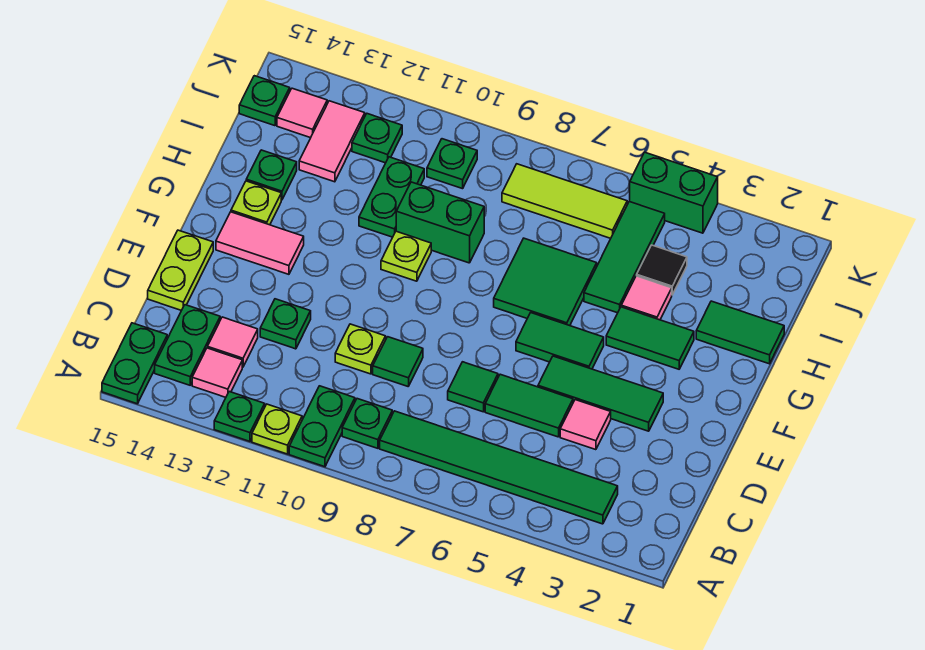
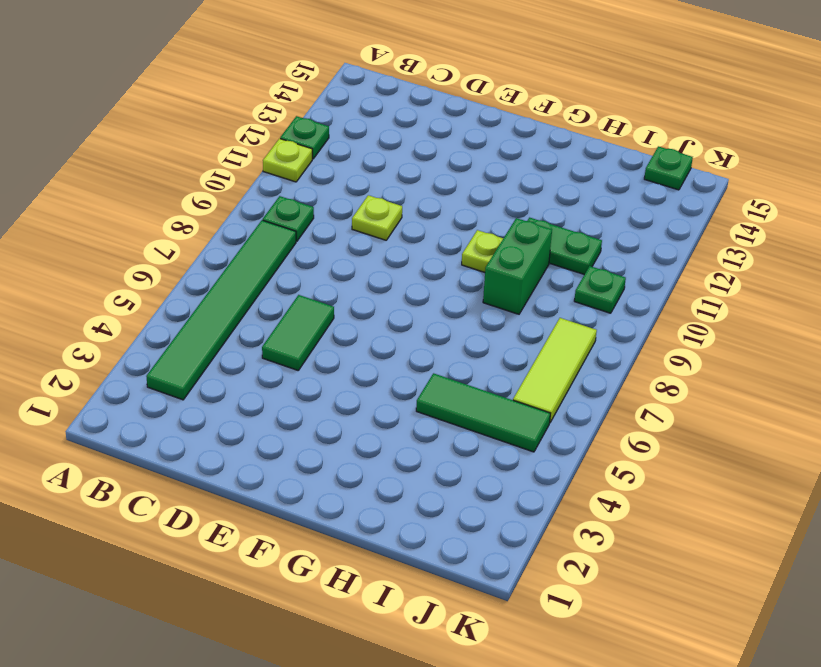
none -> green plate A10:B10 level 1
none -> green plate A15:B15 level 1
none -> pink tile B13 level 1
none -> green plate B14:C14 level 1

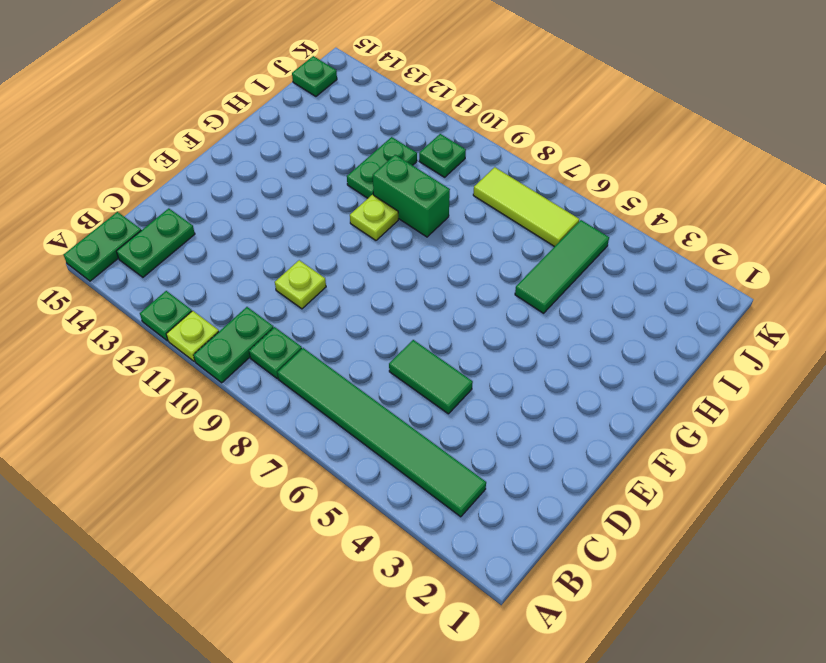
none -> pink tile B13 level 1
none -> pink tile C13 level 1
none -> pink tile D4 level 1
none -> green tile D7 level 1

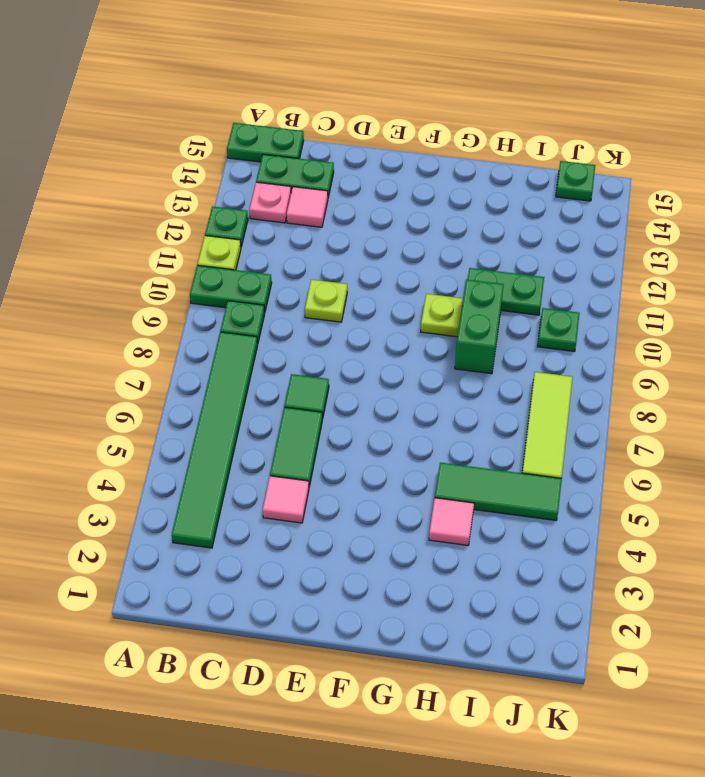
pink plate B13 level 1 -> pink tile B13 level 1
none -> green tile D9 level 1
none -> green plate D12 level 1
none -> lime plate D15:E15 level 1
none -> green tile E3:E5 level 1

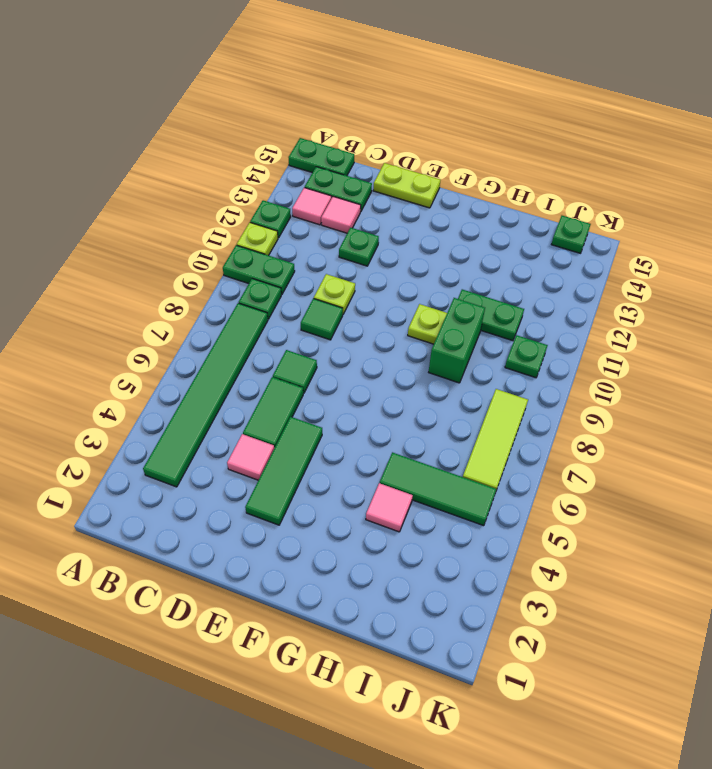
none -> green tile F5:F6 level 1
none -> pink tile F13:F14 level 1
none -> green tile G3:G4 level 1
none -> green tile G6:H7 level 1

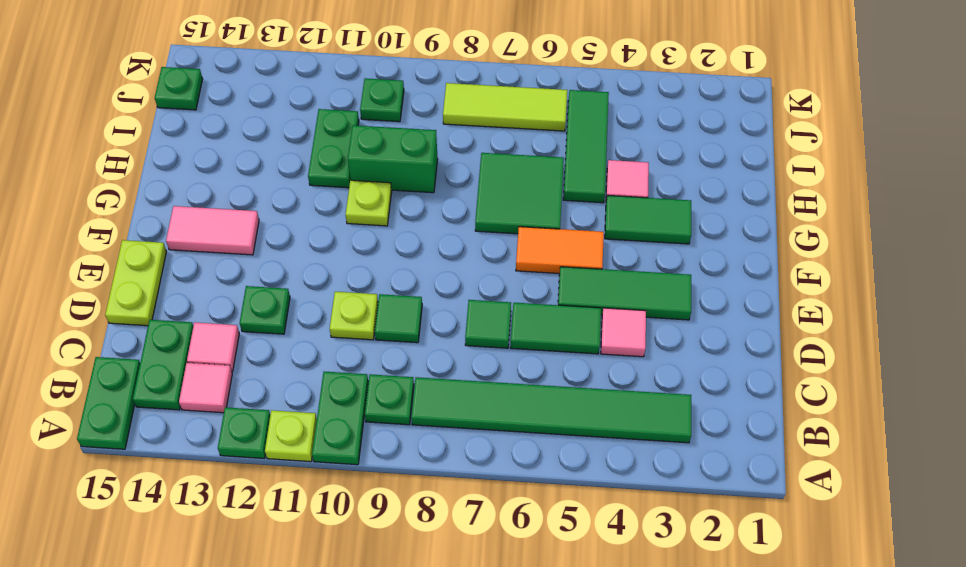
orange tile F5:F6 level 1 -> green tile F5:F6 level 1
none -> lime plate G14 level 1
none -> green tile H1:H2 level 1
none -> green plate H14 level 1
none -> black tile I4 level 1

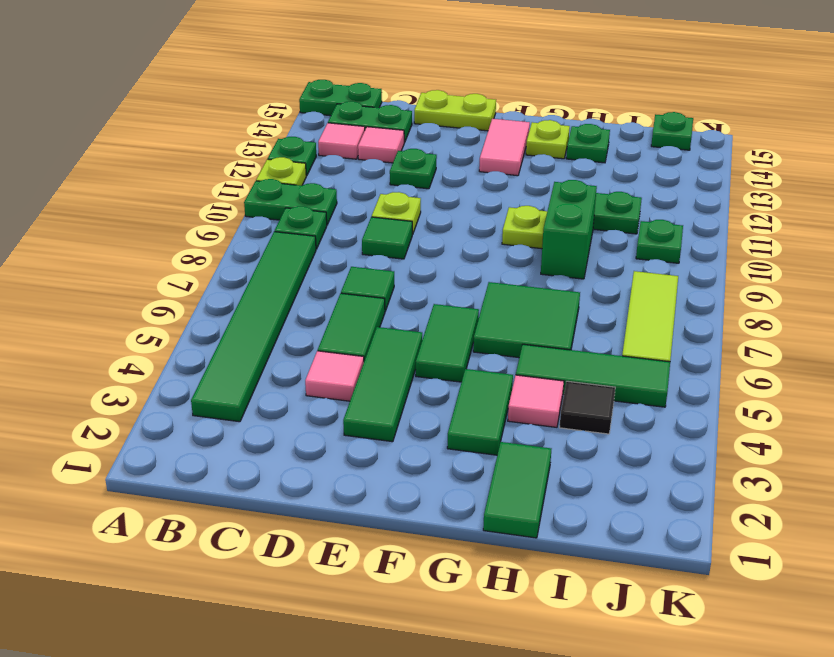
none -> pink tile I13:J13 level 1
none -> green plate J12 level 1
none -> pink tile J14 level 1
none -> green brick K4:K5 level 1

